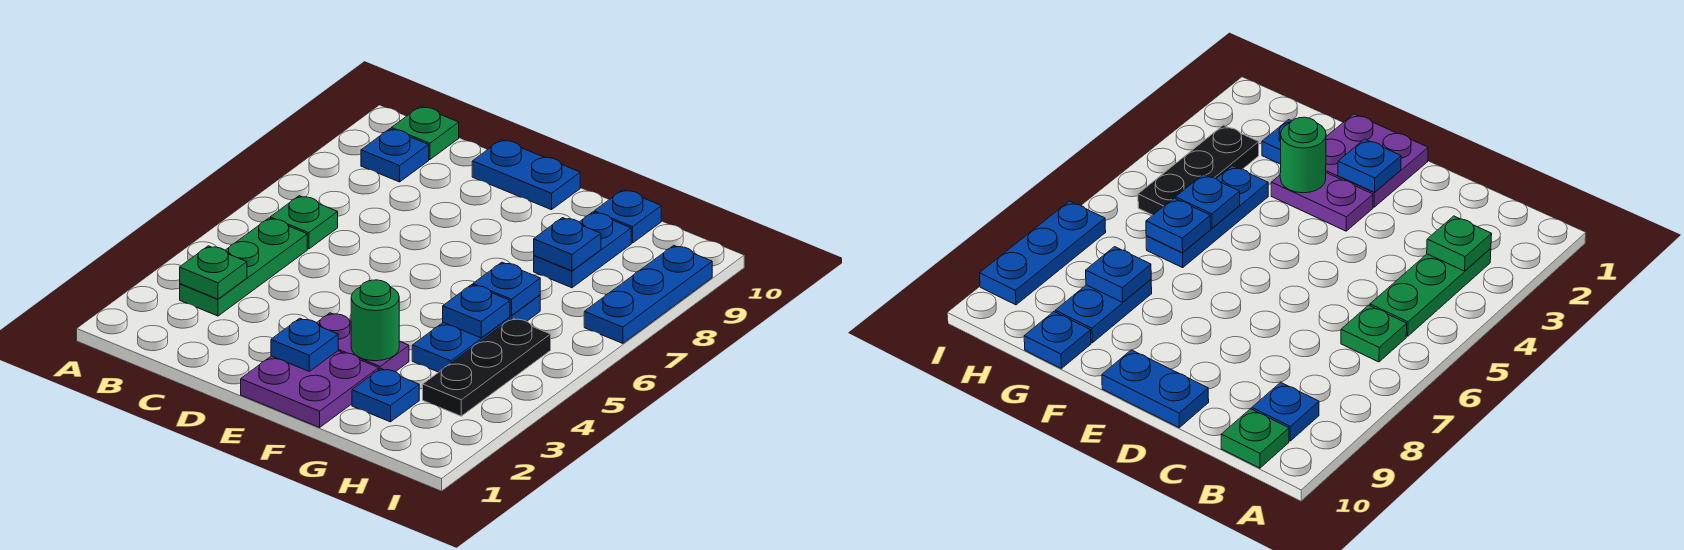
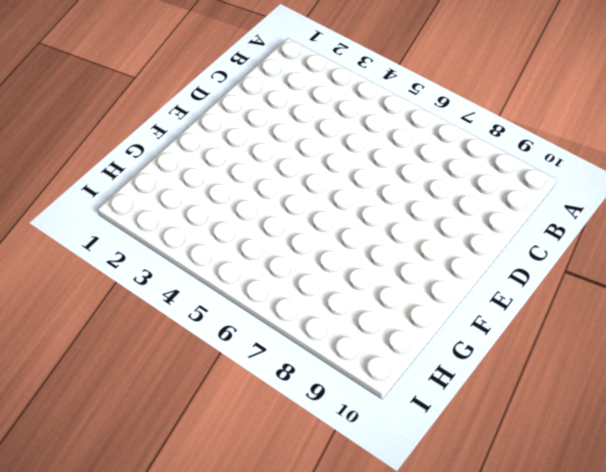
none -> green plate B3:B5 level 1
none -> green plate B6 level 1
none -> blue plate B9 level 1

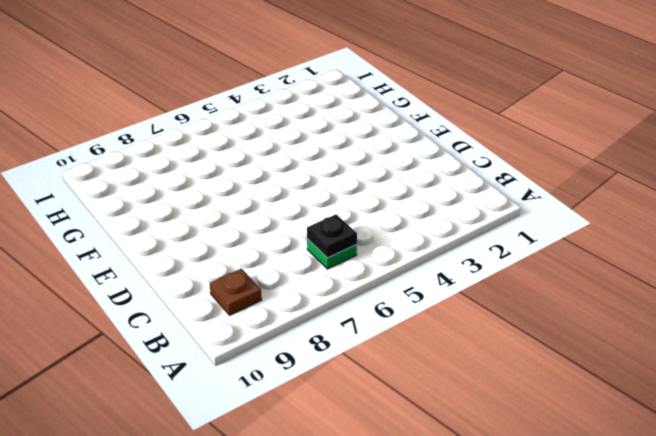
black plate B6 level 2 -> none
brown plate B9 level 1 -> blue plate B9 level 1
none -> green plate B3:B5 level 1
none -> green plate B10 level 1
none -> blue plate D10:E10 level 1

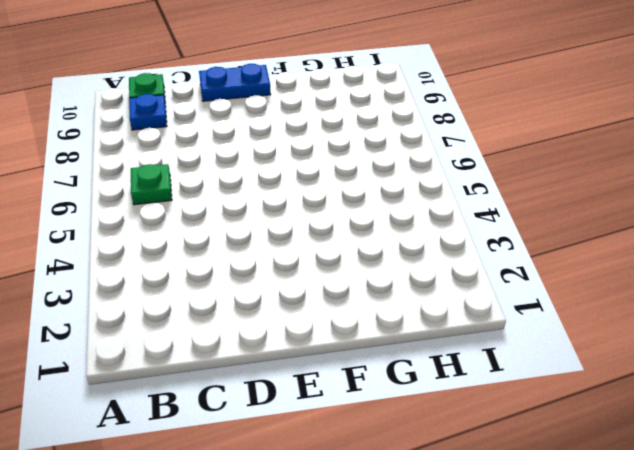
none -> green plate B3:B5 level 1
none -> purple plate E1:F2 level 1
none -> purple plate E3:F3 level 1

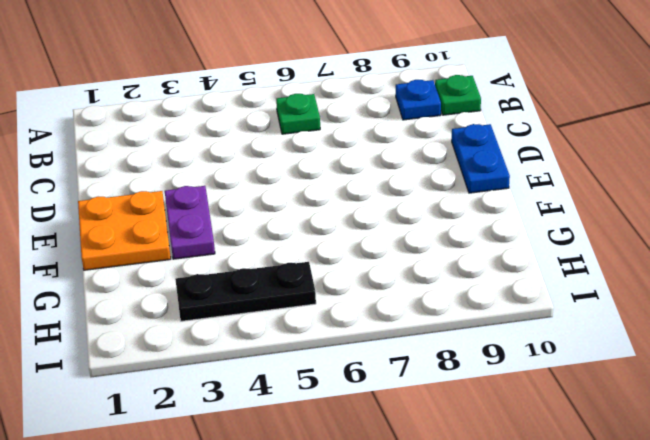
orange plate E1:F2 level 1 -> purple plate E1:F2 level 1
none -> green plate B3:B5 level 1
none -> blue plate G2 level 1
none -> blue plate G4:G6 level 1

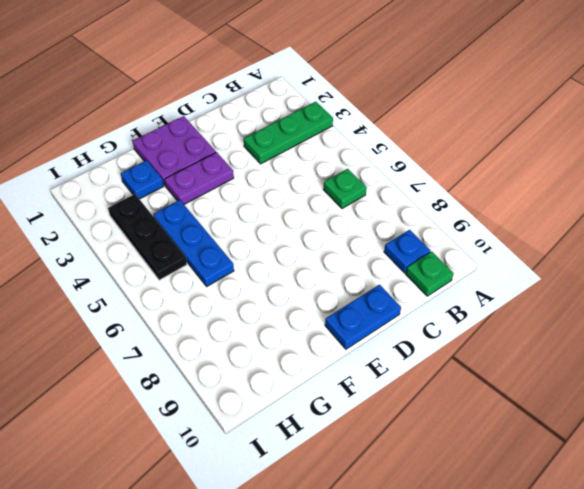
green plate A3:C3 level 1 -> green plate B3:B5 level 1
none -> blue plate G8:G9 level 1
none -> blue plate G10 level 1
none -> blue plate I7:I9 level 1

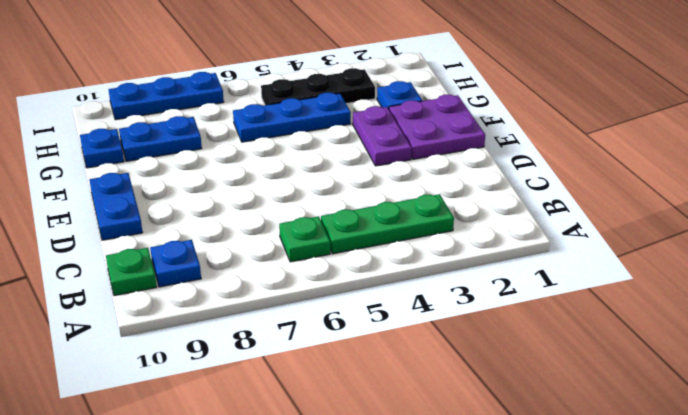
none -> green plate B3 level 2
none -> blue plate E2 level 2
none -> green round brick F3 level 2

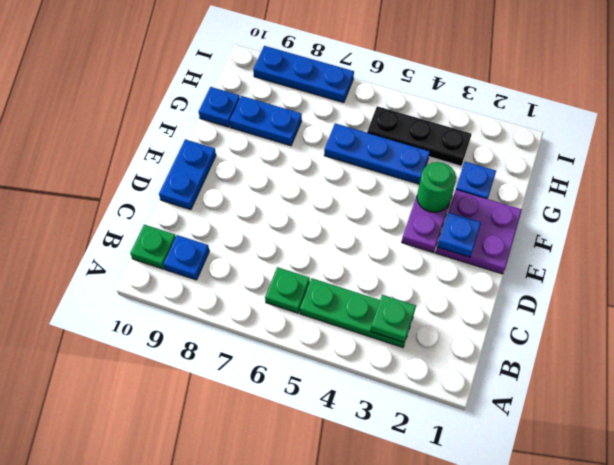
none -> blue plate G5 level 2
none -> blue plate G6 level 2
none -> blue plate G8 level 2

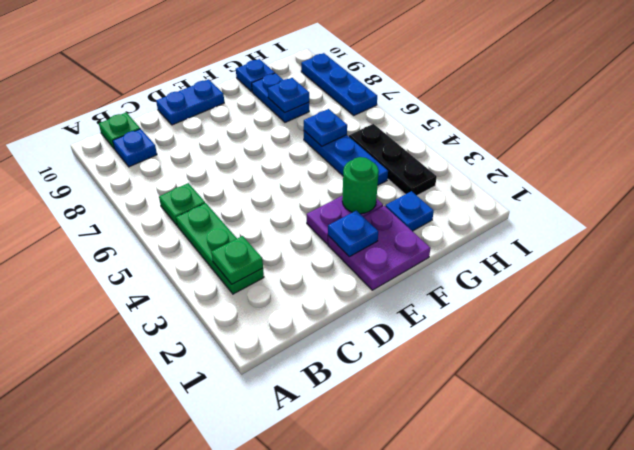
none -> blue plate G5 level 2

